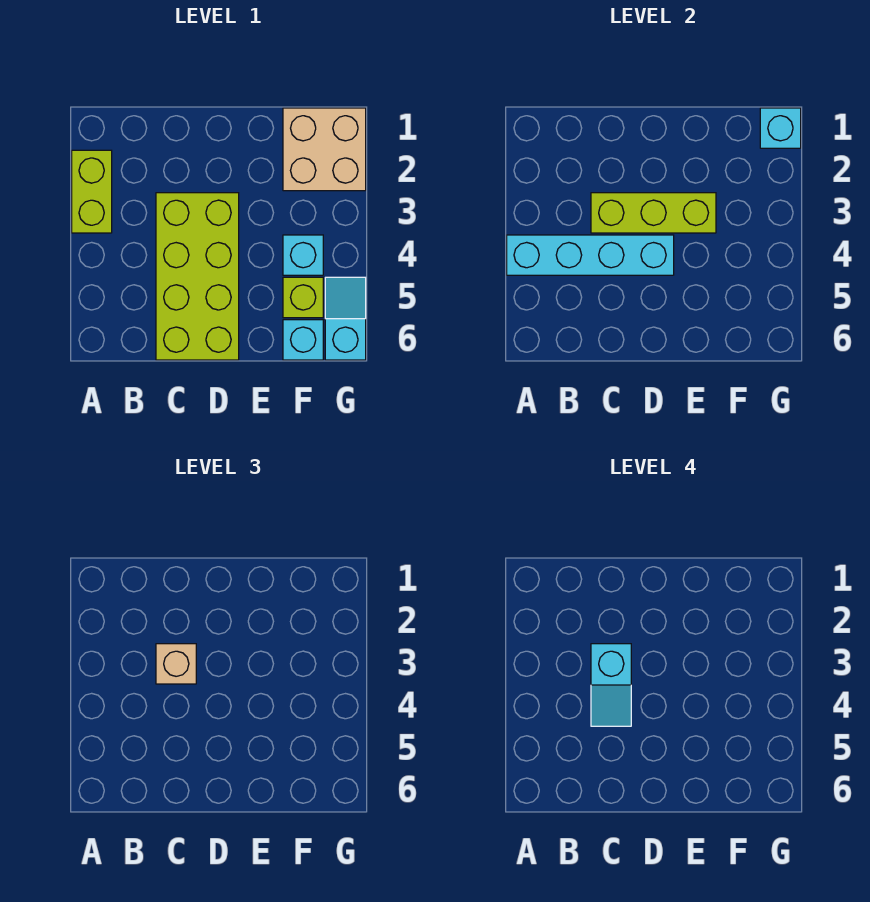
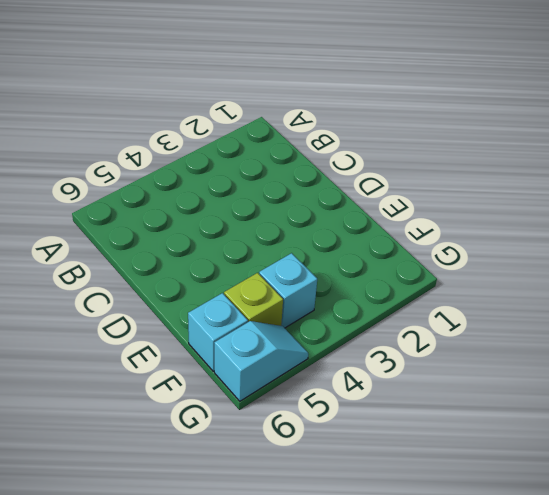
none -> lime brick A2:A3 level 1
none -> lime brick C3:D6 level 1
none -> tan brick F1:G2 level 1

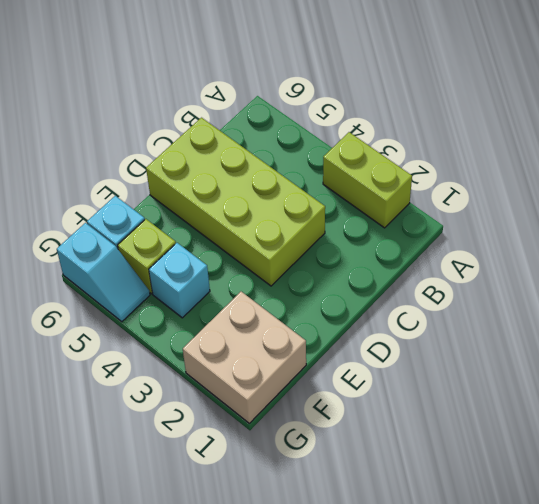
none -> cyan brick A4:D4 level 2
none -> lime brick C3:E3 level 2
none -> cyan brick G1 level 2

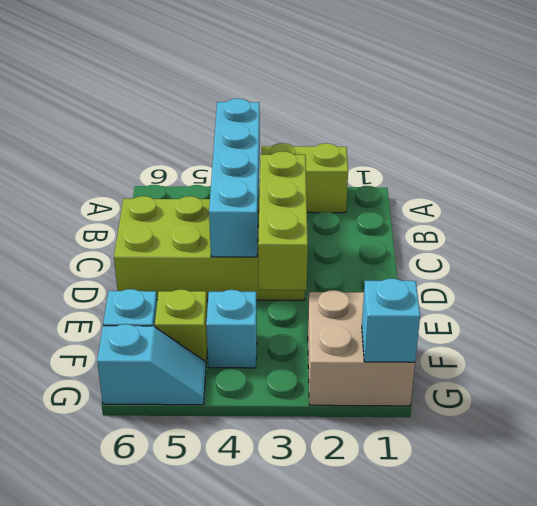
none -> tan brick C3 level 3
none -> cyan slope C3:C4 level 4 top 3

